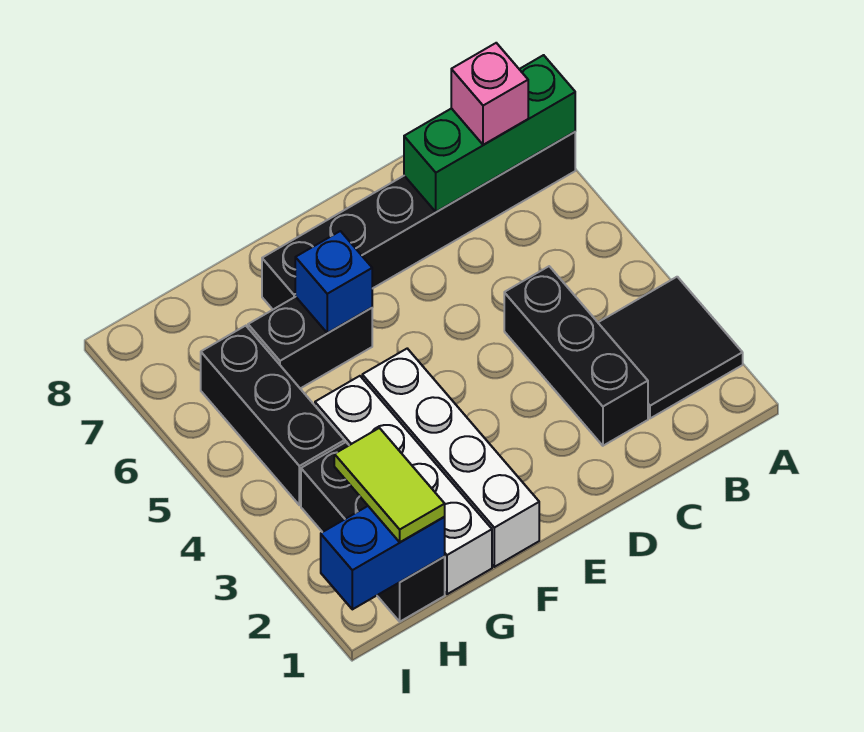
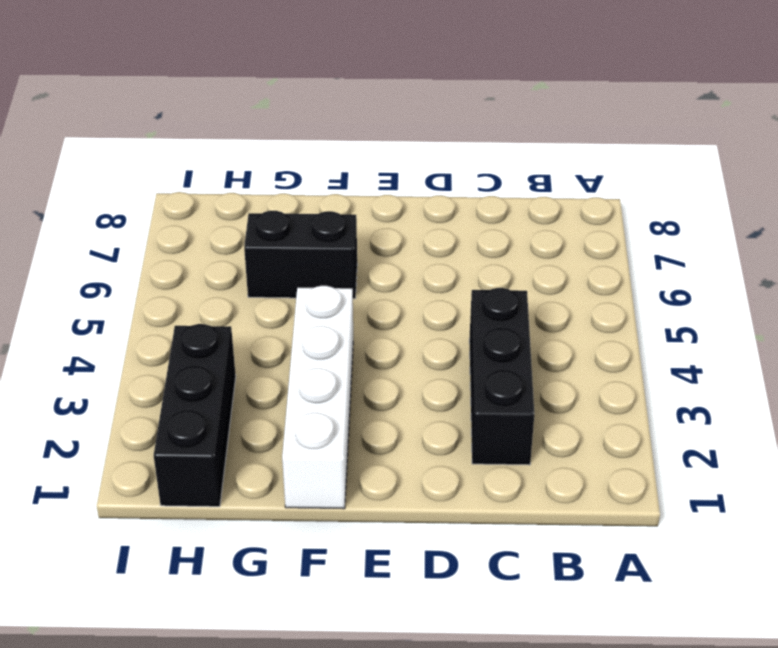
none -> black tile A2:B3 level 1
none -> black brick A7:F7 level 1
none -> white brick G1:G4 level 1

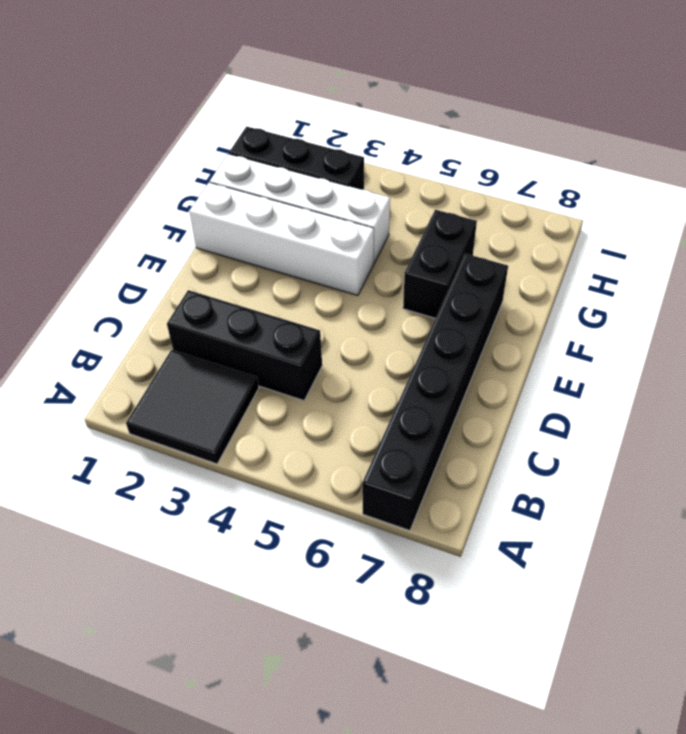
none -> black brick H4:H6 level 1
none -> green brick A7:C7 level 2
none -> blue brick F6 level 2

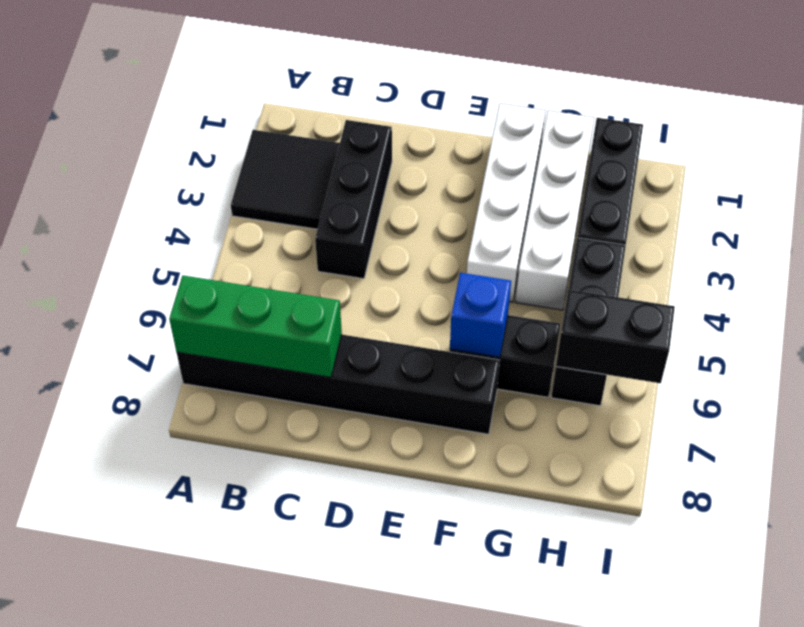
black brick H6:I6 level 2 -> none
none -> blue brick H1:I1 level 2
none -> pink brick B7 level 3
none -> lime tile H1:H2 level 3

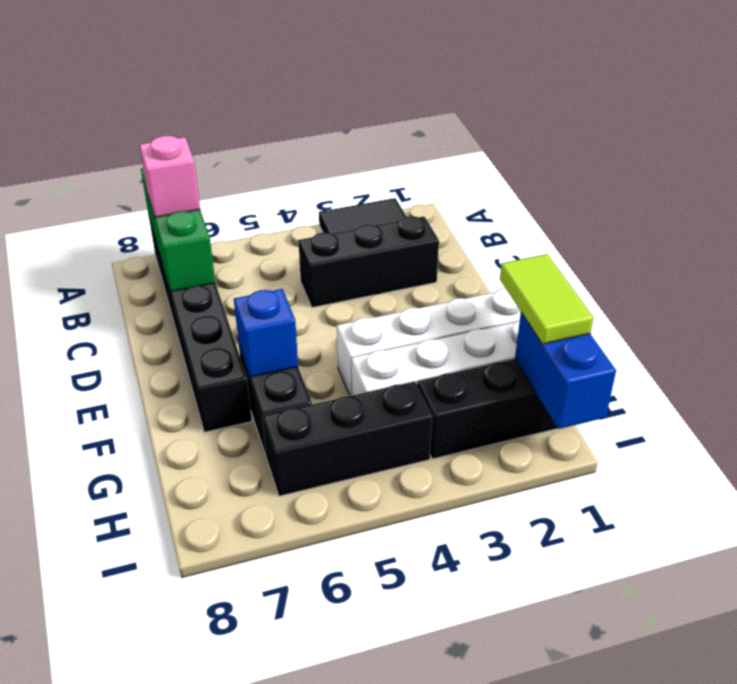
lime tile G1:H1 level 3 -> lime tile H1:H2 level 3

